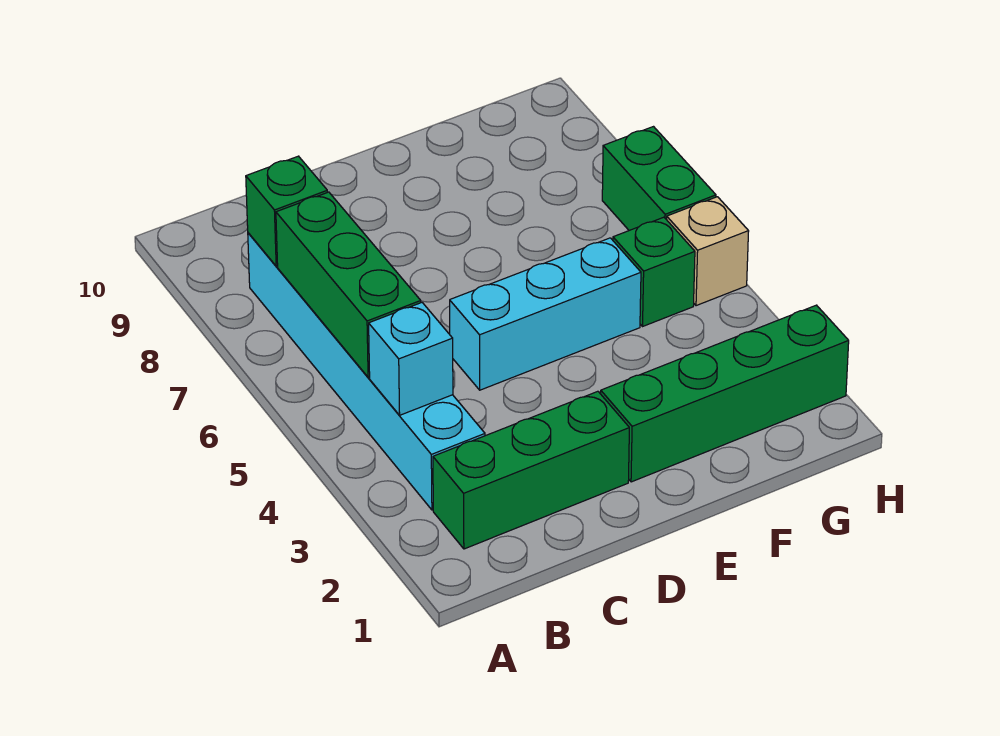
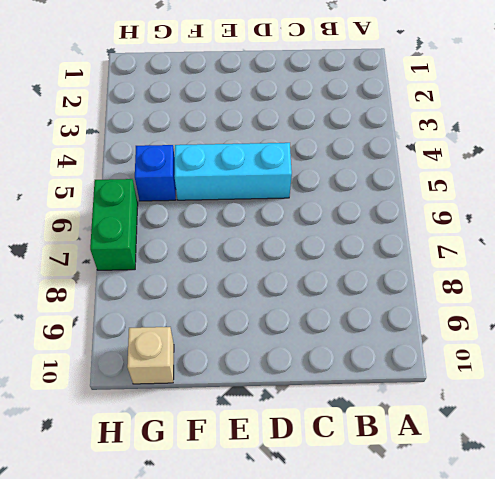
blue brick G5 level 1 -> green brick G5 level 1
tan brick G10 level 1 -> tan brick H5 level 1
none -> green brick B2:D2 level 1
none -> cyan brick B3:B8 level 1

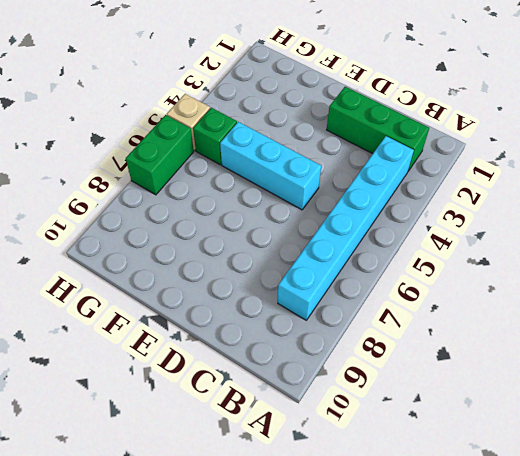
none -> green brick E2:H2 level 1
none -> cyan brick B4 level 2

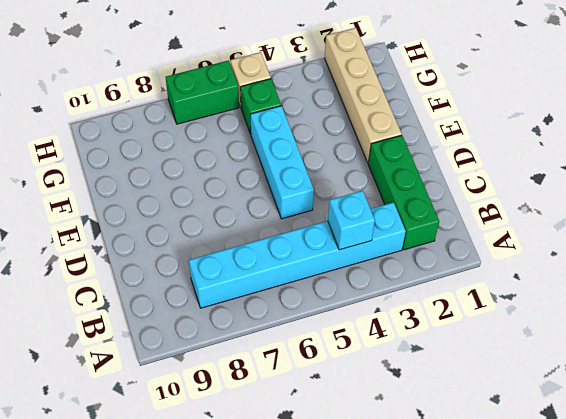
tan brick E2:H2 level 1 -> green brick E2:H2 level 1
none -> green brick B5:B7 level 2
none -> green brick B8 level 2

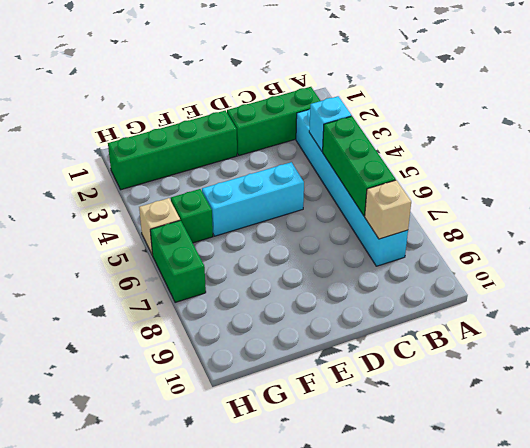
tan brick B8 level 2 -> green brick B8 level 2

